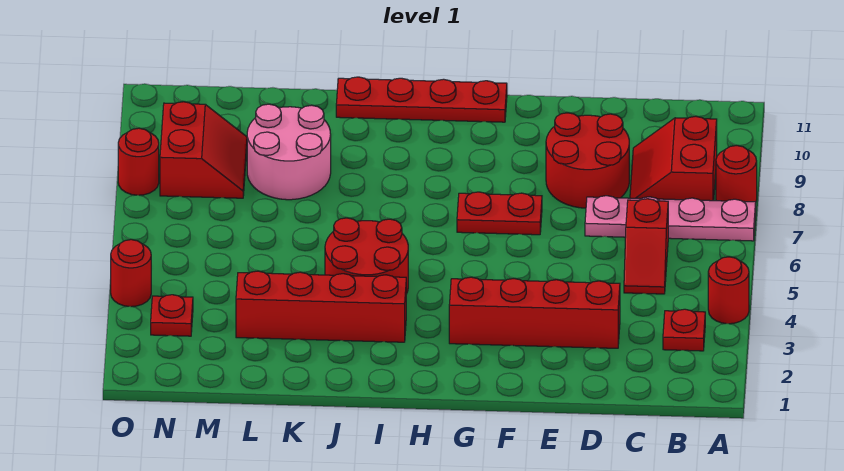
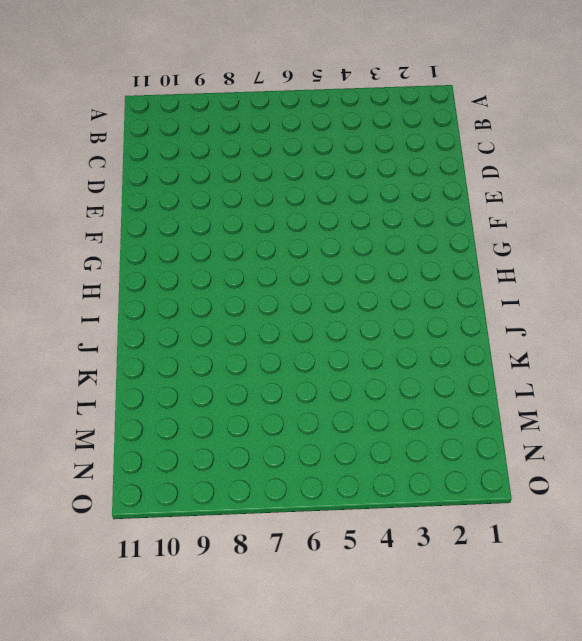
none -> red round brick A4 level 1
none -> pink plate A7:D7 level 1
none -> red round brick A8 level 1

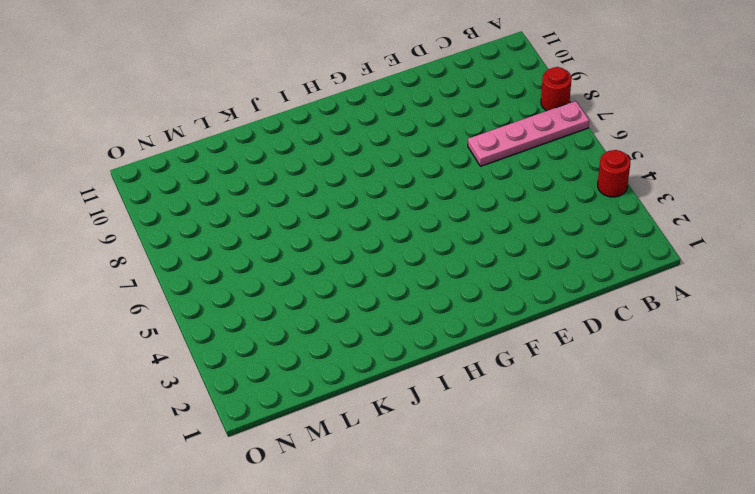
none -> red plate B3 level 1
none -> red slope B8:C9 level 1 top B
none -> red slope C5:C6 level 1 top 6

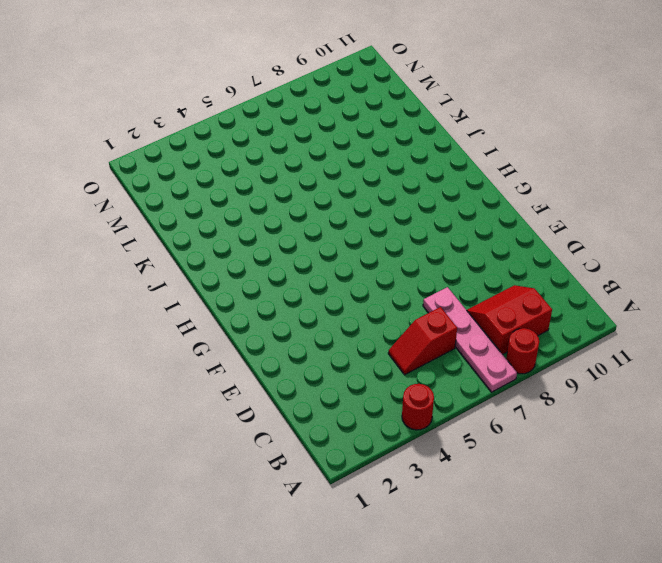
none -> red plate B3 level 1
none -> red brick D3:G3 level 1
none -> red round brick D8:E9 level 1

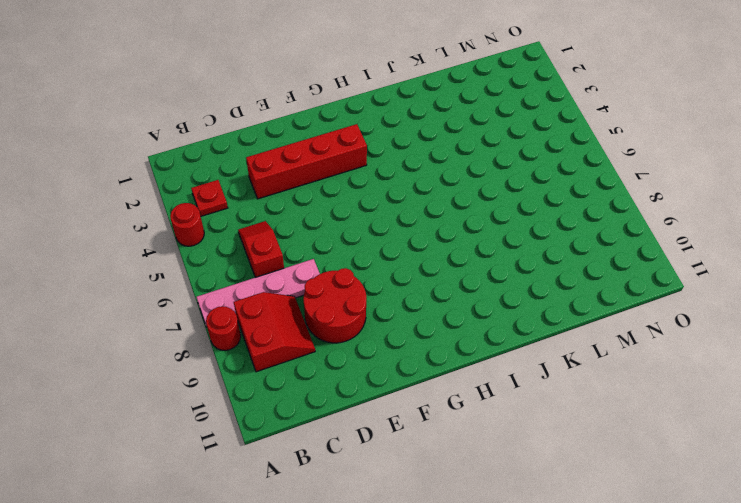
none -> red plate F7:G7 level 1
none -> red plate G11:J11 level 1
none -> red brick I3:L3 level 1

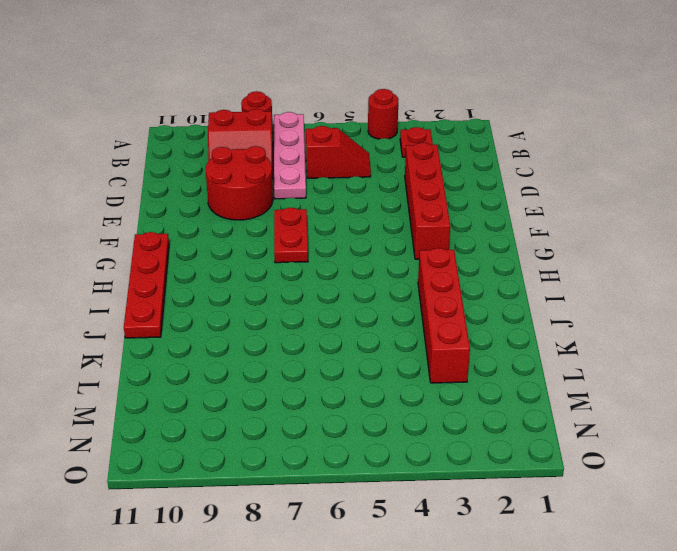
none -> red round brick I4:J5 level 1
none -> pink round brick K8:L9 level 1
none -> red slope M8:N9 level 1 top N

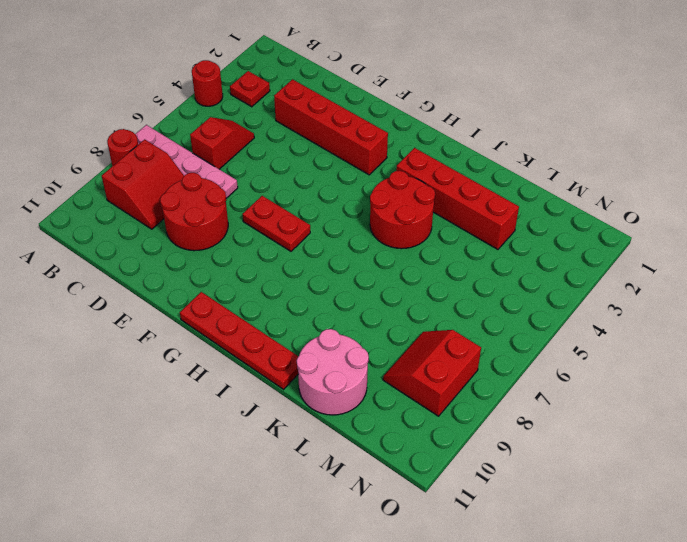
pink round brick K10:L11 level 1 -> pink round brick K8:L9 level 1
none -> red plate N3 level 1
none -> red round brick O4 level 1
none -> red round brick O8 level 1

